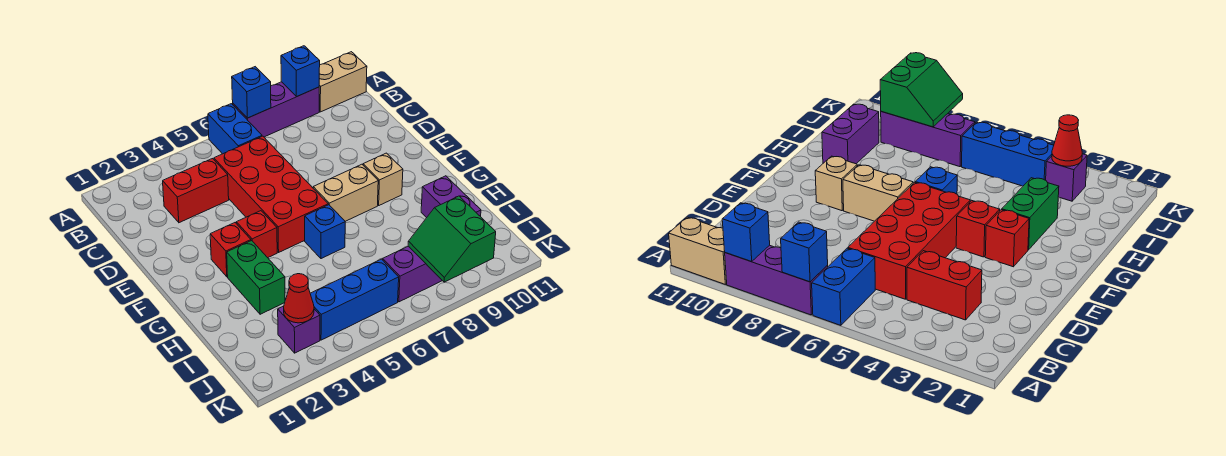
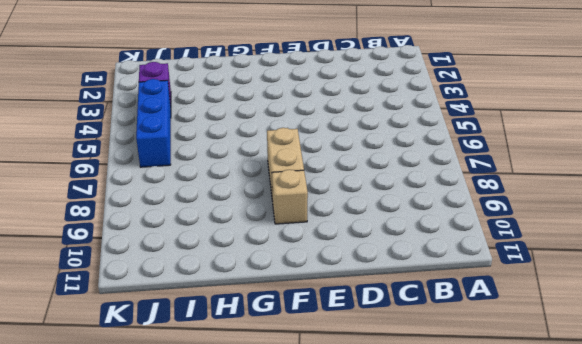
none -> blue brick A6:B6 level 1
none -> purple brick A7:A9 level 1
none -> tan brick A10:A11 level 1

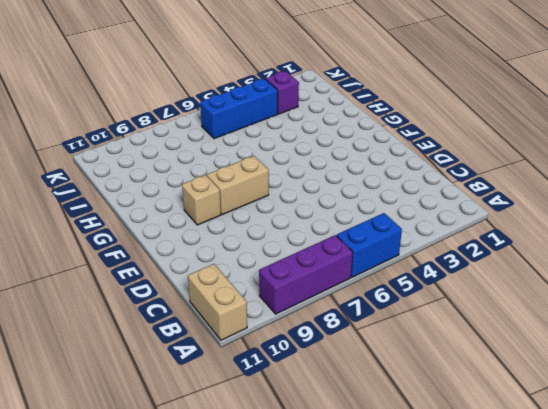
blue brick A5:A6 level 1 -> blue brick A6:B6 level 1
tan brick A11:B11 level 1 -> tan brick A10:A11 level 1
none -> red brick C3:C4 level 1
none -> red brick C5:F6 level 1
none -> red brick F3 level 1

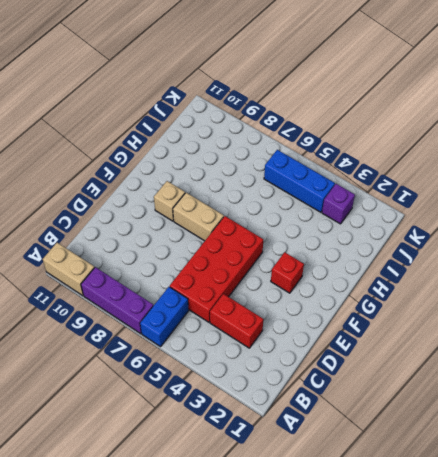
none -> red brick F4 level 1
none -> green brick G3:H3 level 1
none -> blue brick G6 level 1

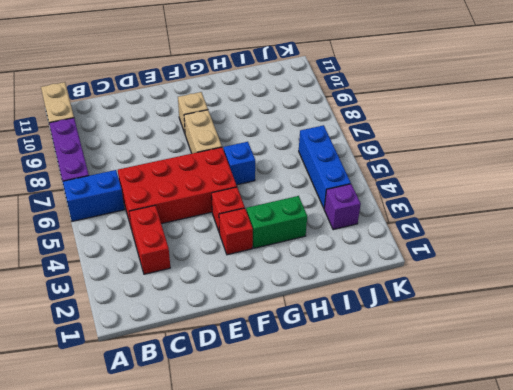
none -> purple brick H10:I10 level 1
none -> purple brick J7:J9 level 1
none -> blue brick A7 level 2

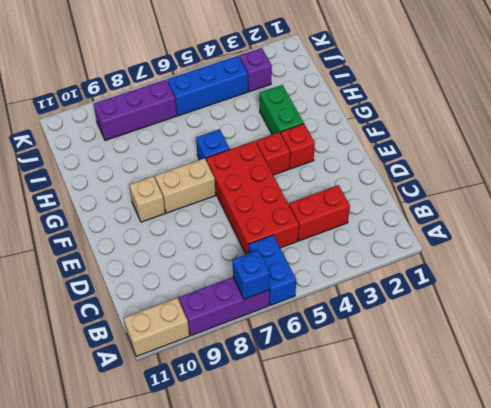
none -> purple brick H10:I10 level 1
none -> blue brick A9 level 2
none -> red cone J3 level 2

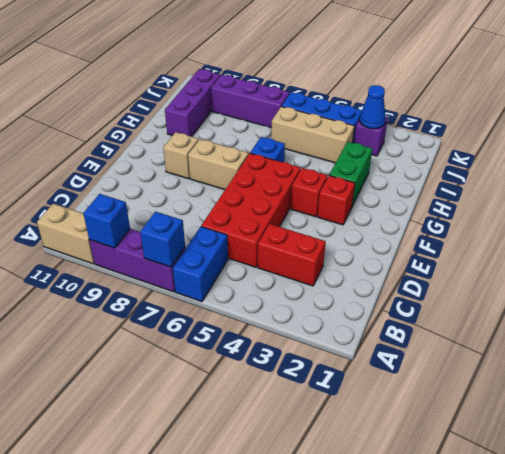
purple brick H10:J10 level 1 -> purple brick H10:I10 level 1
tan brick I4:I6 level 1 -> none
blue cone J3 level 2 -> red cone J3 level 2
none -> green slope J8:K9 level 2 top 9

